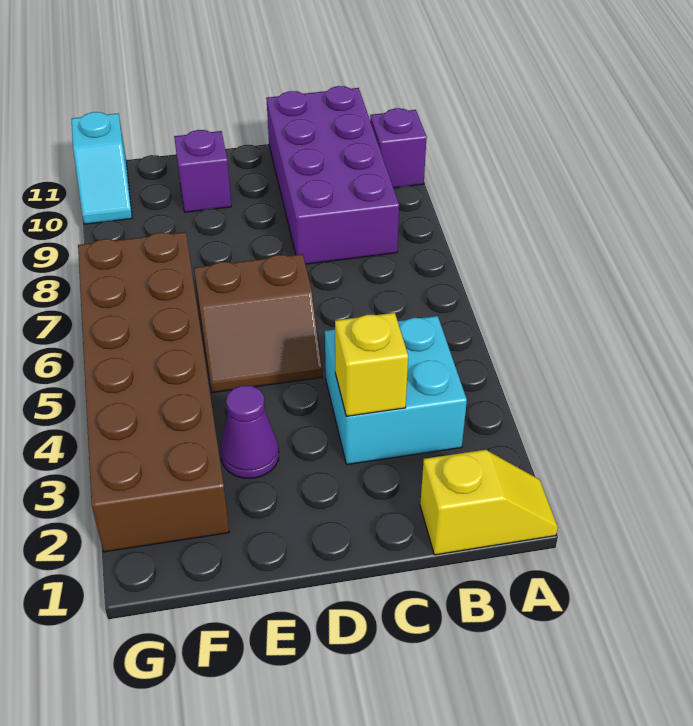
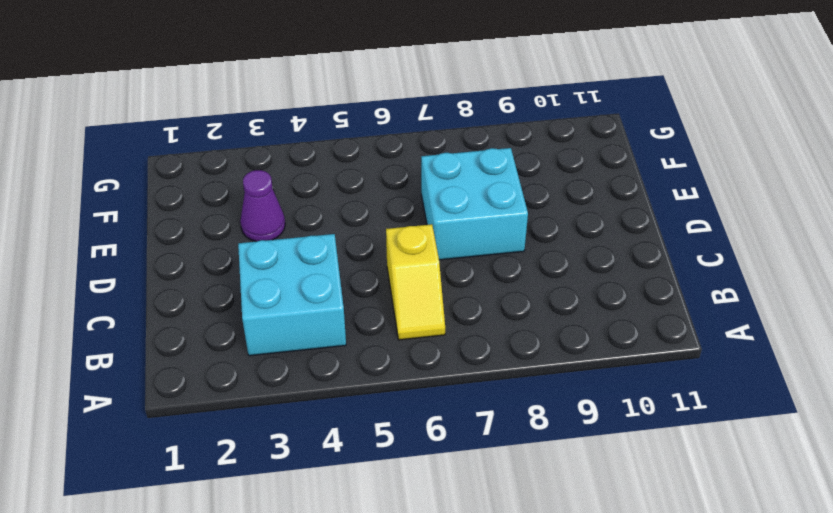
yellow slope B6:C6 level 1 top C -> yellow slope A1:B1 level 1 top B
cyan brick D7:E8 level 1 -> none
none -> purple brick A10 level 1
none -> purple brick B8:C11 level 1

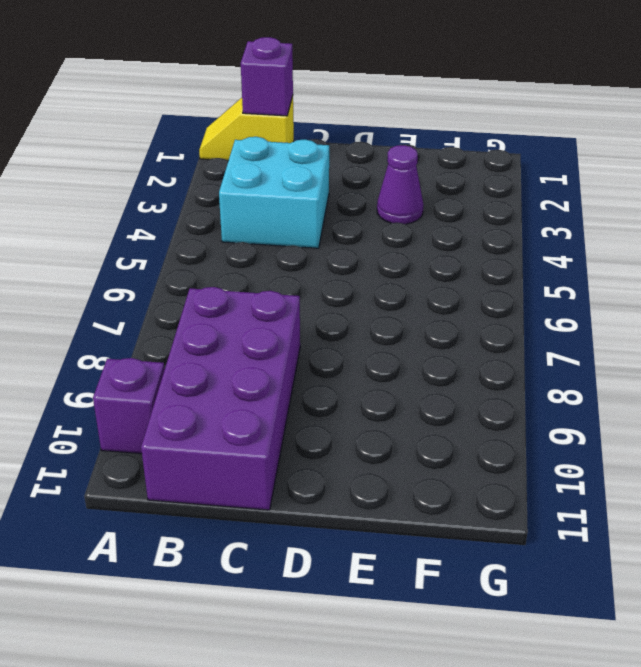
purple brick B1 level 2 -> purple brick E10 level 1
none -> brown slope D5:E6 level 1 top 6
none -> brown brick F2:G7 level 1

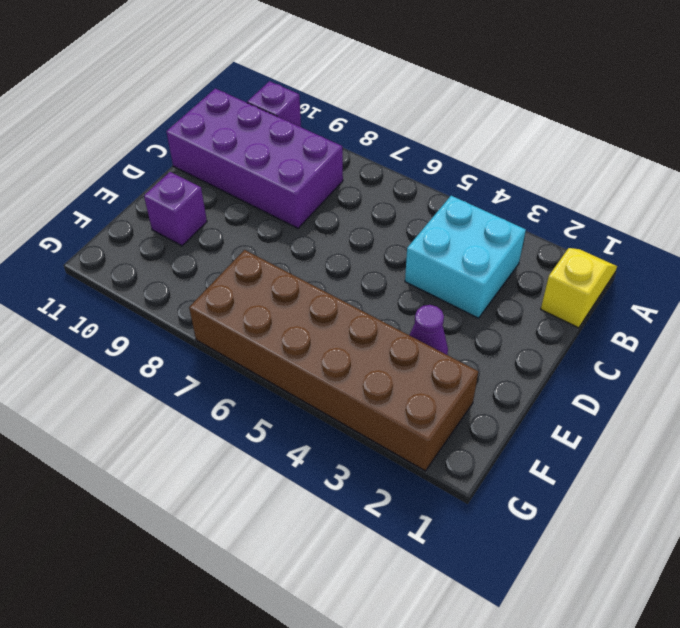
none -> brown slope D5:E6 level 1 top 6
none -> cyan slope G10:G11 level 1 top 11

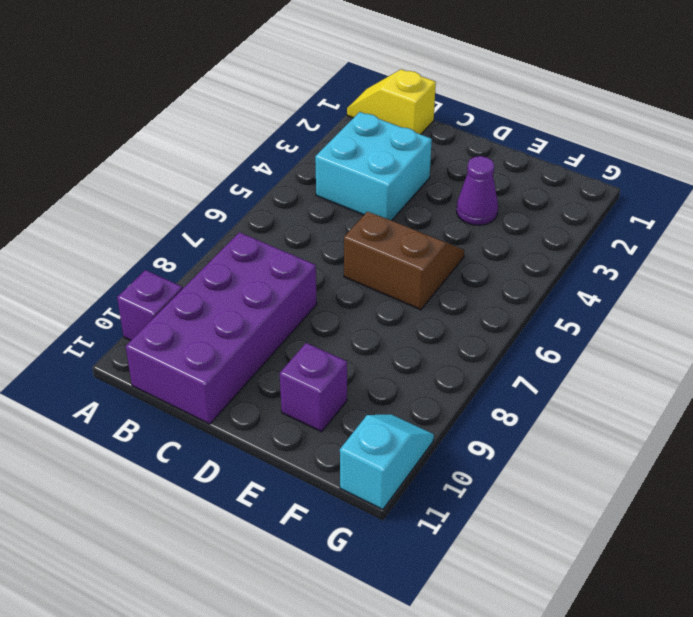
none -> brown brick F2:G7 level 1
none -> yellow brick C3 level 2

